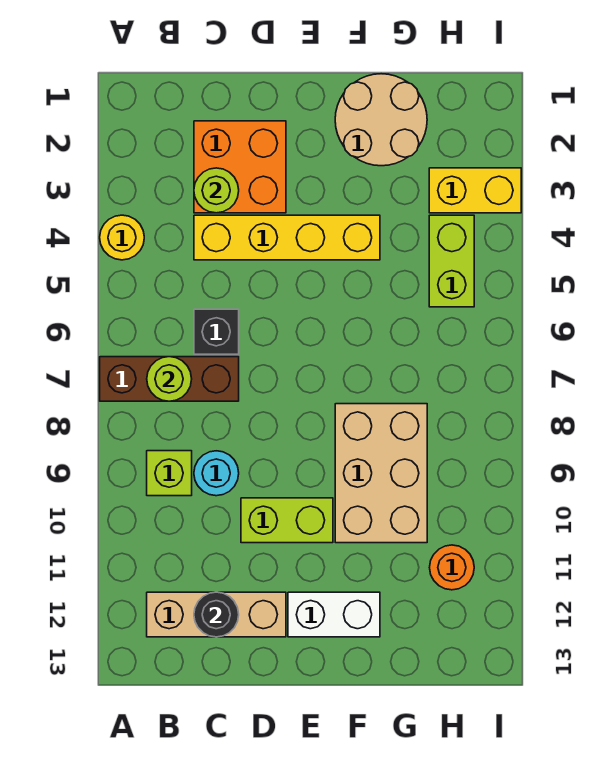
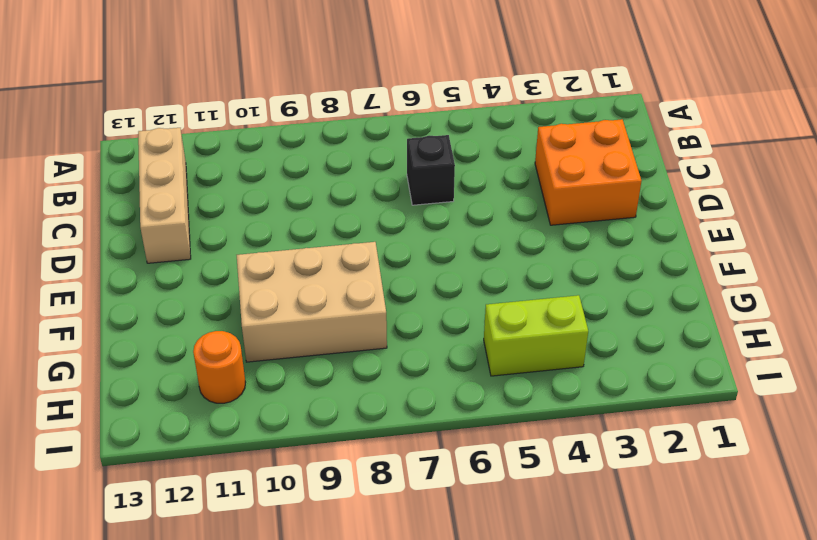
none -> yellow round brick A4 level 1
none -> brown brick A7:C7 level 1
none -> lime brick B9 level 1

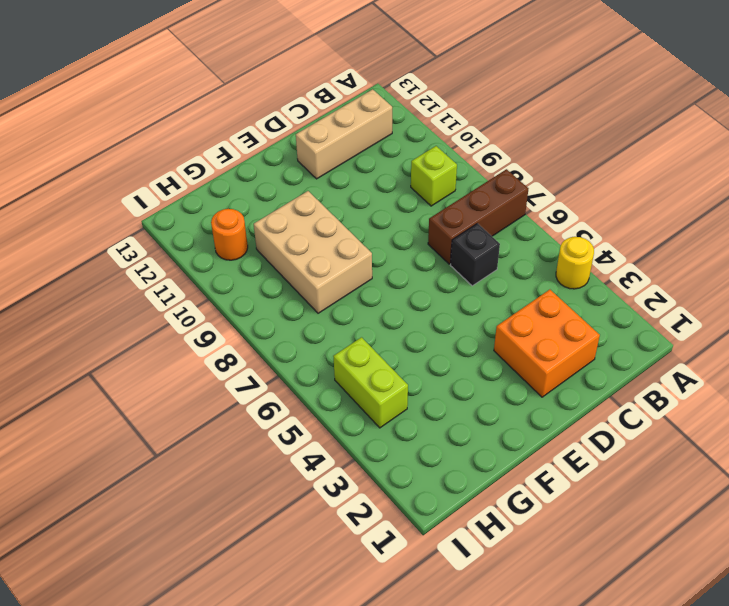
none -> yellow brick C4:F4 level 1
none -> cyan round brick C9 level 1
none -> lime brick D10:E10 level 1

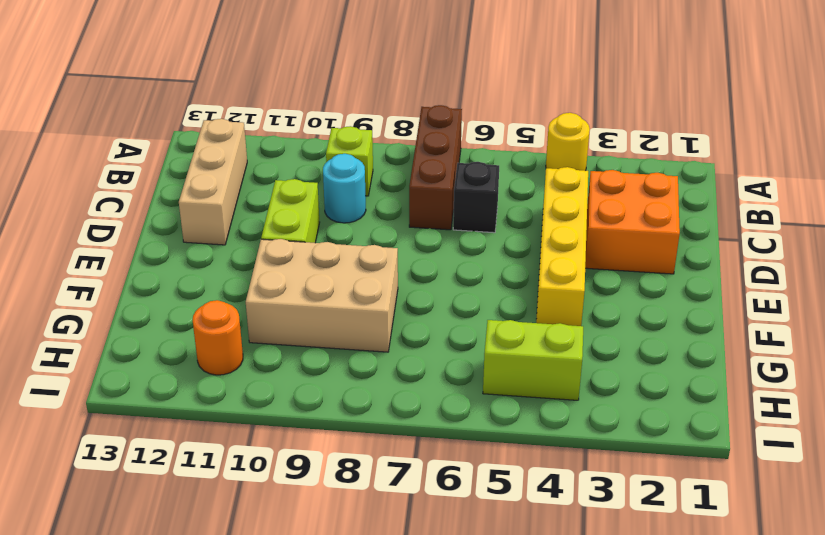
none -> white brick E12:F12 level 1
none -> tan round brick F1:G2 level 1
none -> yellow brick H3:I3 level 1

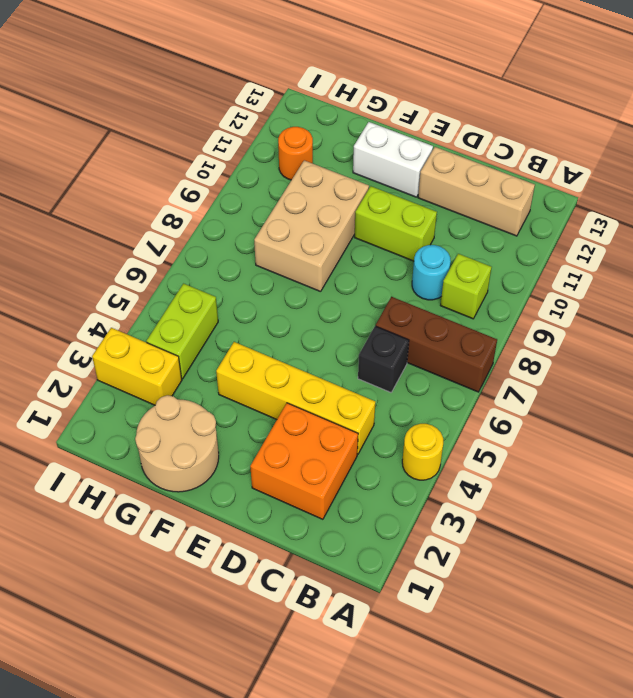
none -> lime round brick B7 level 2
none -> lime round brick C3 level 2
none -> black round brick C12 level 2

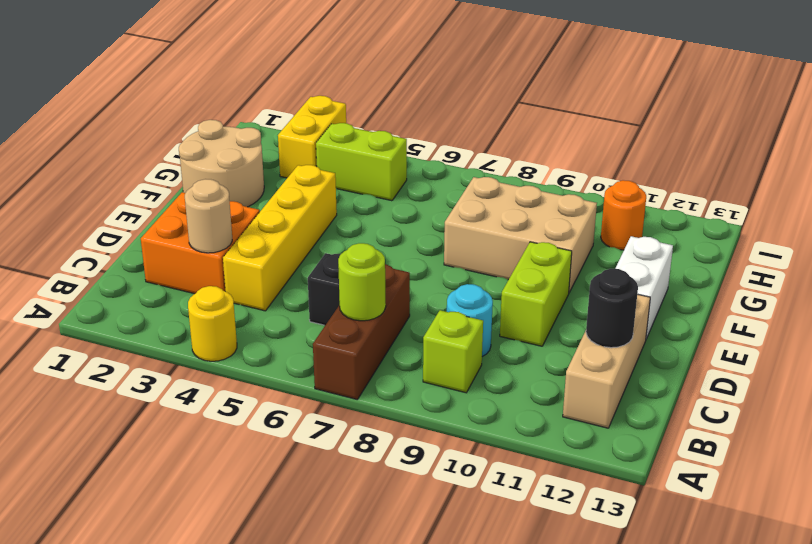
tan round brick C3 level 2 -> lime round brick C3 level 2

